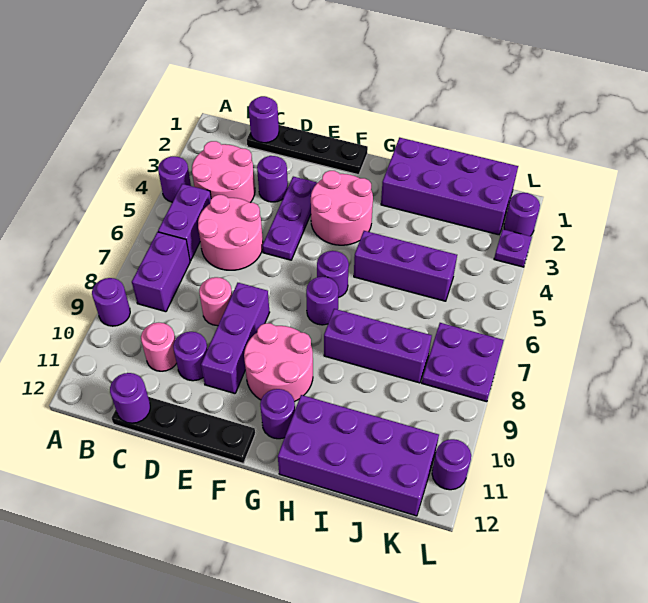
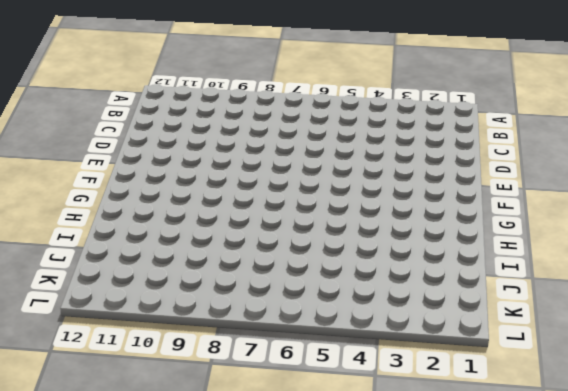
none -> purple round brick A4 level 1
none -> purple round brick A9 level 1
none -> pink round brick B3:C4 level 1

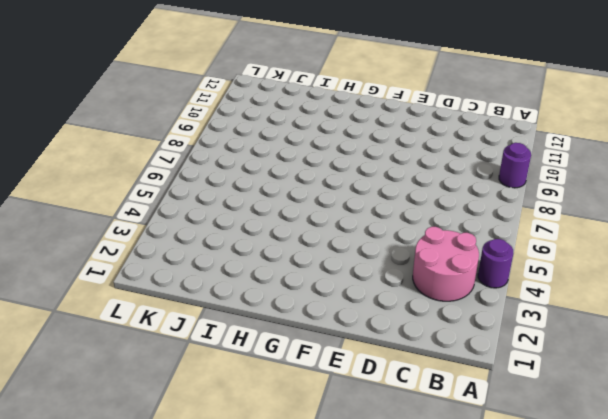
none -> purple brick B5:B6 level 1
none -> purple brick B7:B8 level 1
none -> black plate C1:F1 level 1

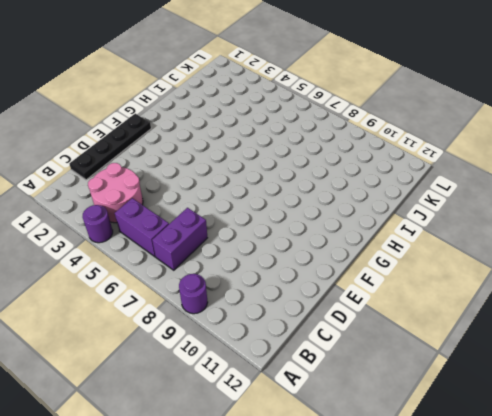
purple brick B7:C7 level 1 -> purple brick B7:B8 level 1
none -> pink round brick C5:D6 level 1
none -> pink round brick C10 level 1
none -> black plate C12:F12 level 1

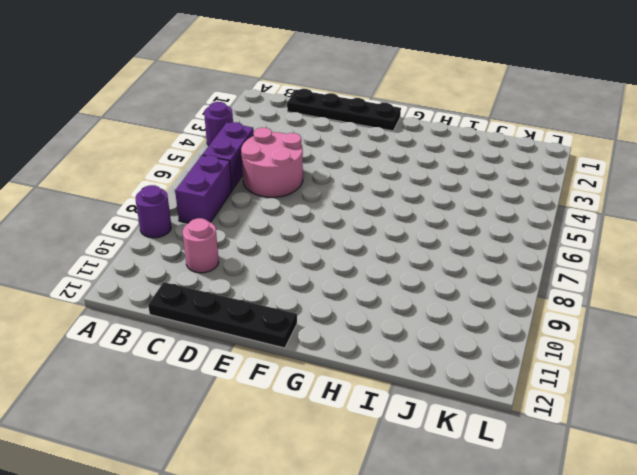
none -> pink round brick B3:C4 level 1
none -> purple round brick D3 level 1
none -> pink round brick D8 level 1

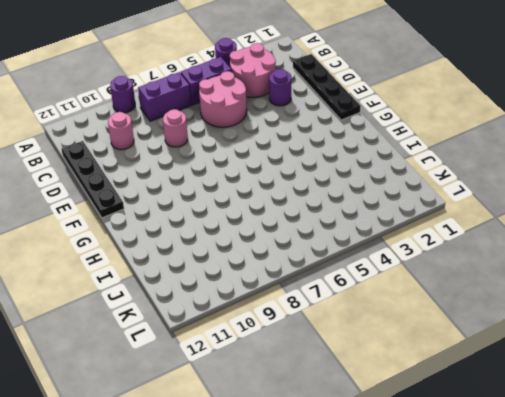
none -> purple round brick D10 level 1
none -> purple plate E3:E5 level 1
none -> purple brick E8:E10 level 1

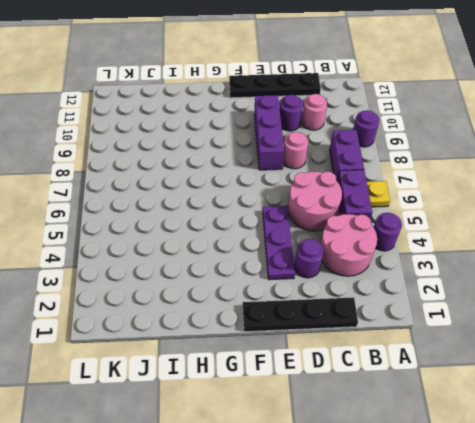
yellow plate A6 level 1 -> none
none -> pink round brick F3:G4 level 1
none -> pink round brick F9:G10 level 1
none -> purple round brick G6 level 1

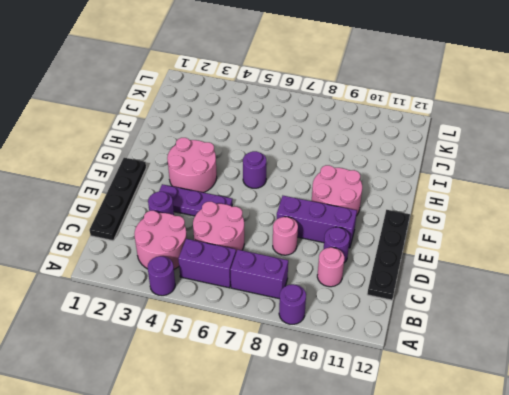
none -> purple round brick G7 level 1
none -> purple round brick G11 level 1
none -> purple brick H1:K2 level 1

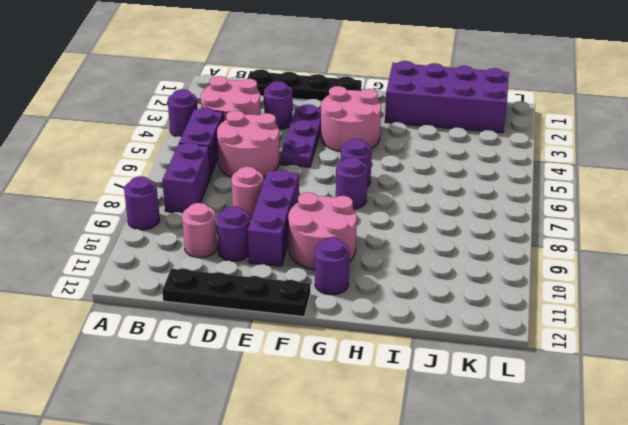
none -> purple brick H5:J5 level 1
none -> purple brick H8:J8 level 1
none -> purple brick H11:K12 level 1

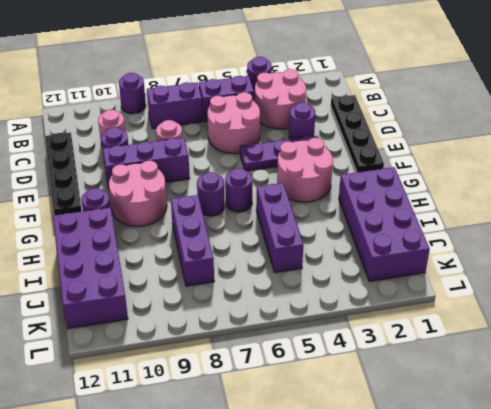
none -> purple plate K7:L8 level 1
none -> purple round brick L2 level 1
none -> purple plate L3 level 1

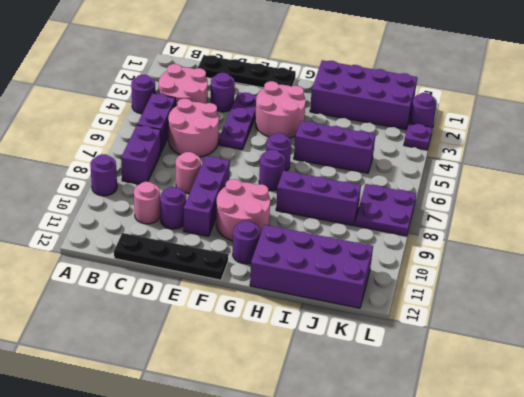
none -> purple round brick L11 level 1
none -> purple round brick C1 level 2
none -> purple round brick C12 level 2

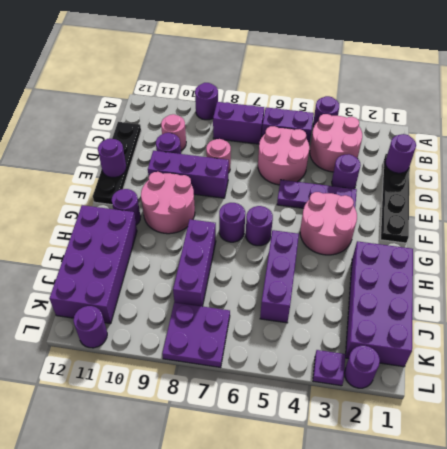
purple round brick E12 level 2 -> purple round brick C12 level 2

